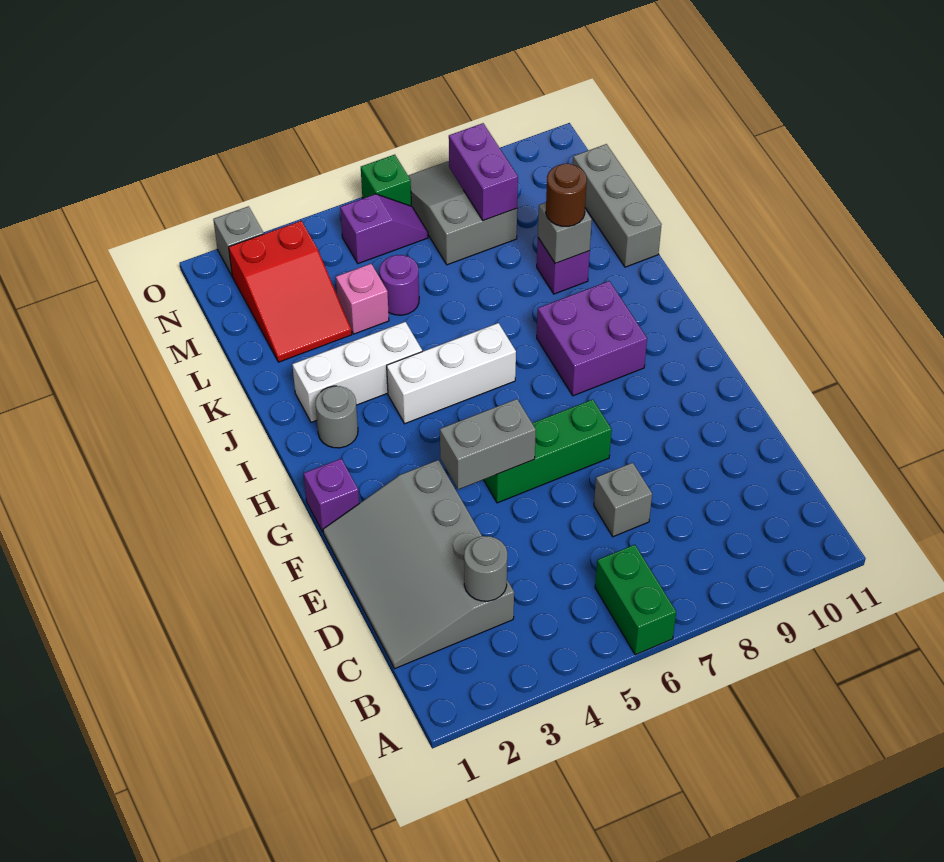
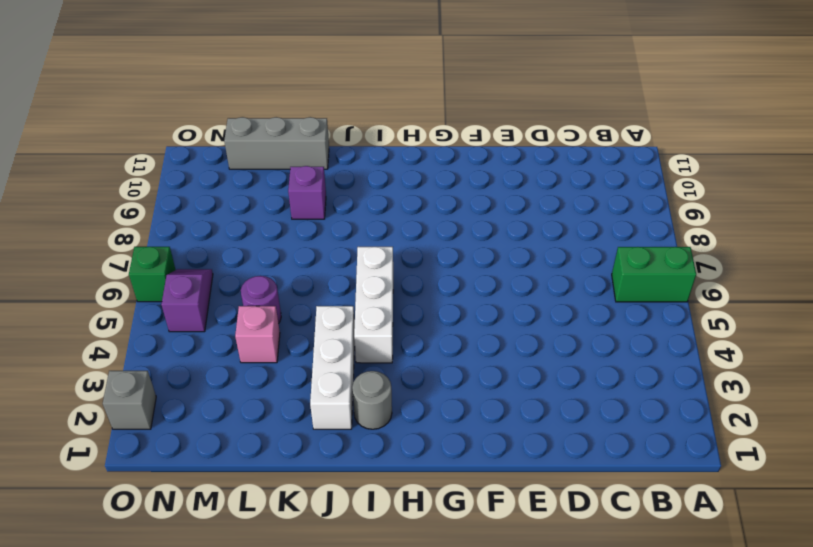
none -> grey slope C1:F3 level 1 top 3
none -> grey brick D7 level 1
none -> green brick F5:F7 level 1

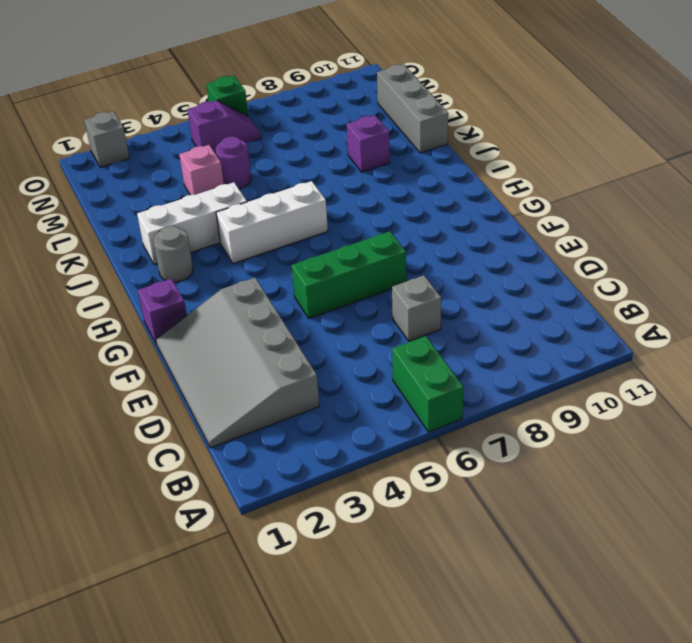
none -> purple brick H8:I9 level 1
none -> red slope L2:N3 level 1 top N
none -> grey slope M7:O8 level 1 top M

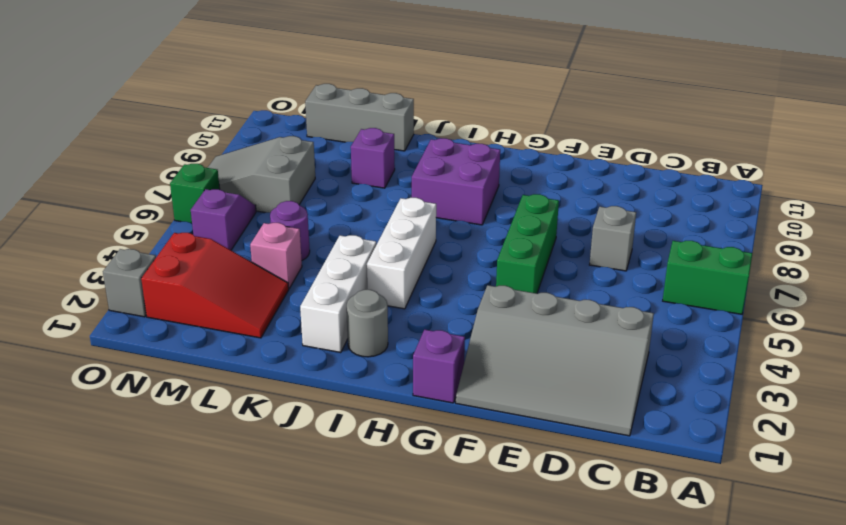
none -> grey round brick C3 level 2
none -> grey brick F4:F5 level 2
none -> grey brick K9 level 2

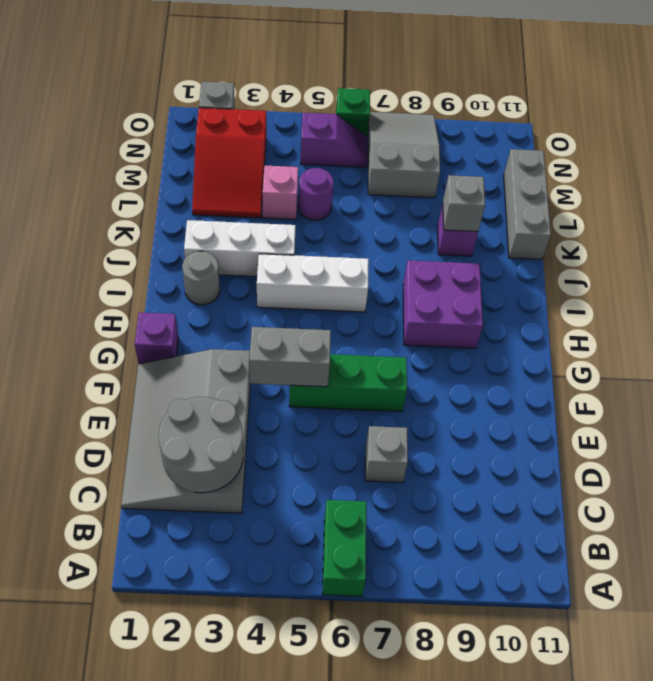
grey round brick C2:D3 level 2 -> grey round brick C3 level 2
none -> purple brick M8:N8 level 2
none -> brown round brick K9 level 3

